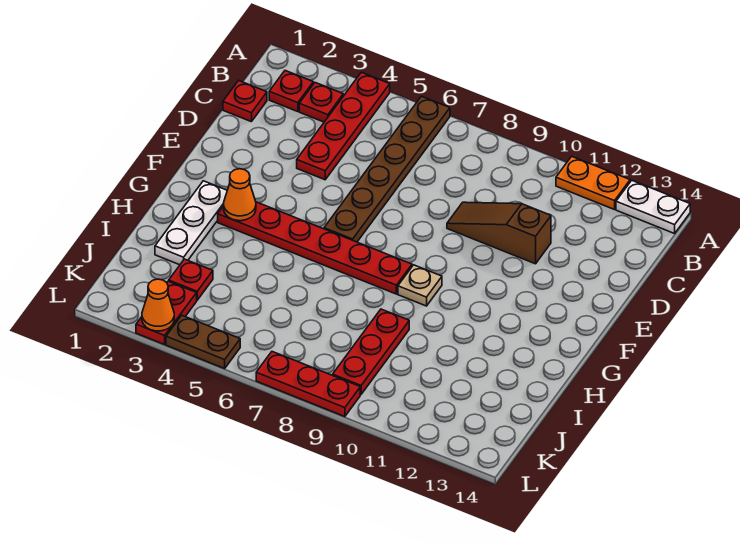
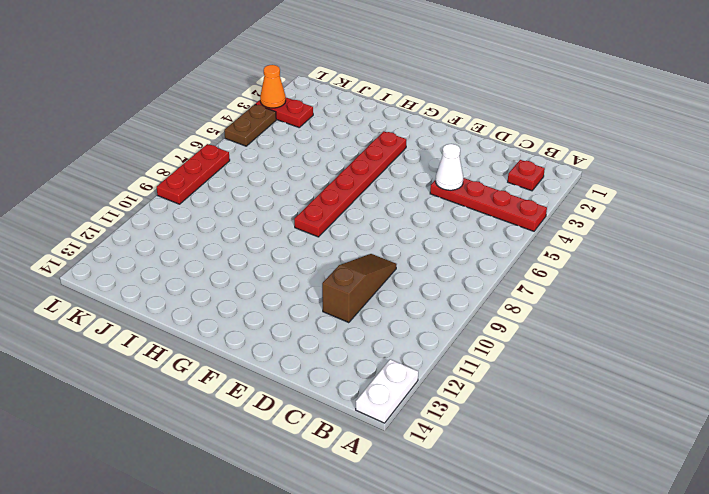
white cone D4 level 2 -> none
none -> brown plate A6:F6 level 1
none -> orange plate A11:A12 level 1
none -> red plate B3 level 1

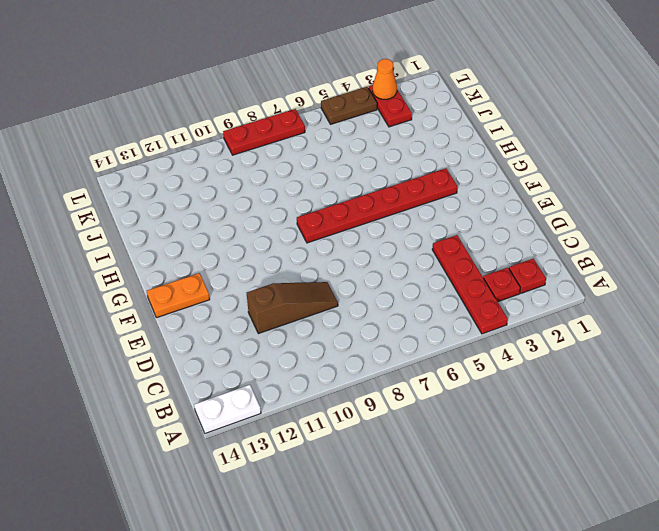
orange plate F13:F14 level 1 -> orange plate A11:A12 level 1
none -> brown plate A6:F6 level 1
none -> red plate C1 level 1
none -> white plate G2:I2 level 1

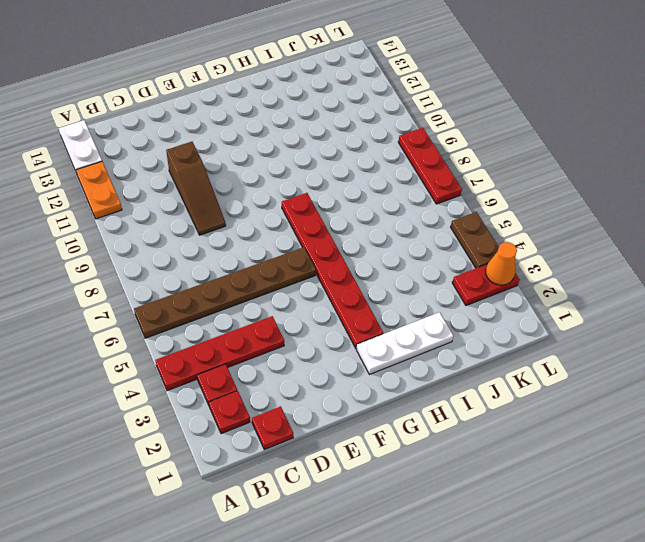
none -> tan plate G9 level 1
none -> red plate I9:K9 level 1
none -> red plate J3 level 1

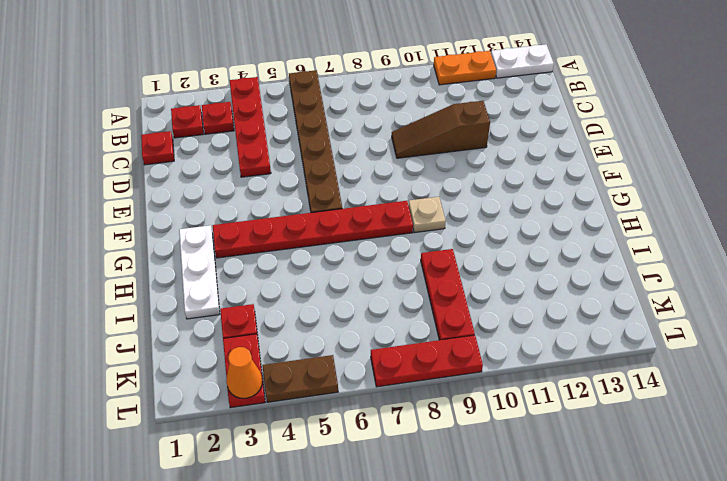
none -> orange cone G3 level 2

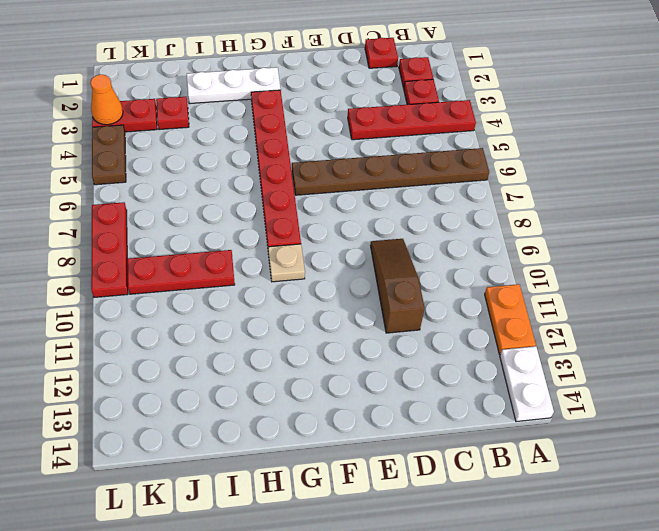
none -> orange cone G3 level 2

